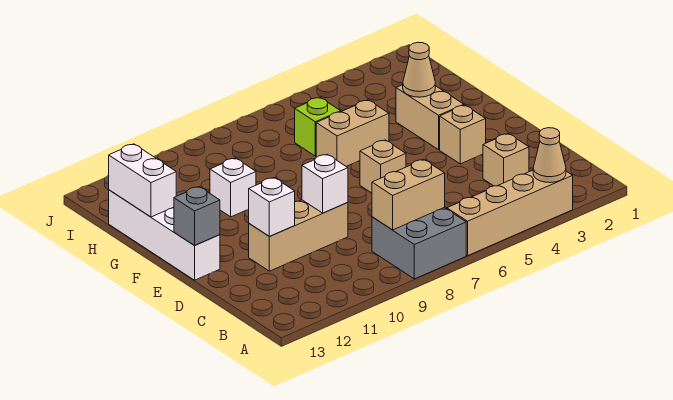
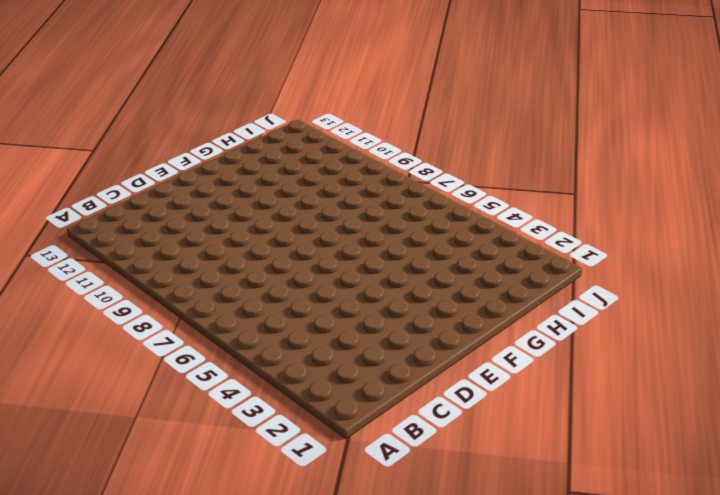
none -> tan brick A3:A6 level 1
none -> grey brick A7:B8 level 1
none -> tan brick C3 level 1

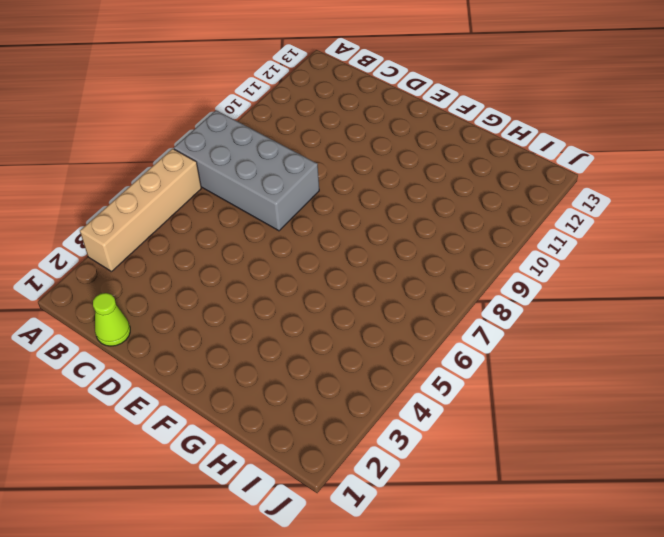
grey brick A7:D8 level 1 -> grey brick A7:B8 level 1
lime cone C1 level 1 -> none
none -> tan brick C3 level 1
none -> tan brick D9:D11 level 1
none -> tan brick E3 level 1

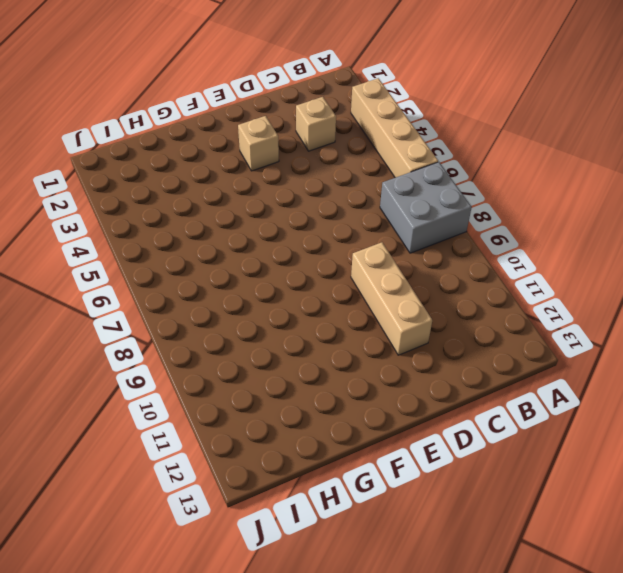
none -> tan brick E6 level 1
none -> white brick E13:H13 level 1
none -> tan brick F3:G3 level 1

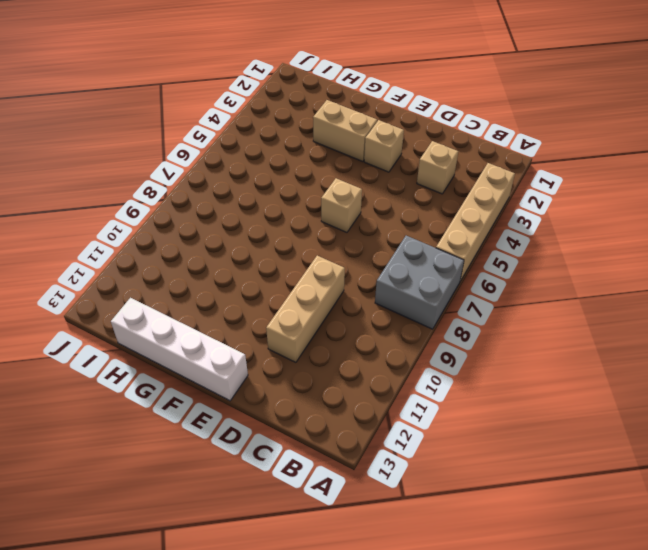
none -> tan brick G5:G6 level 1
none -> white brick G10 level 1
none -> lime brick H6 level 1

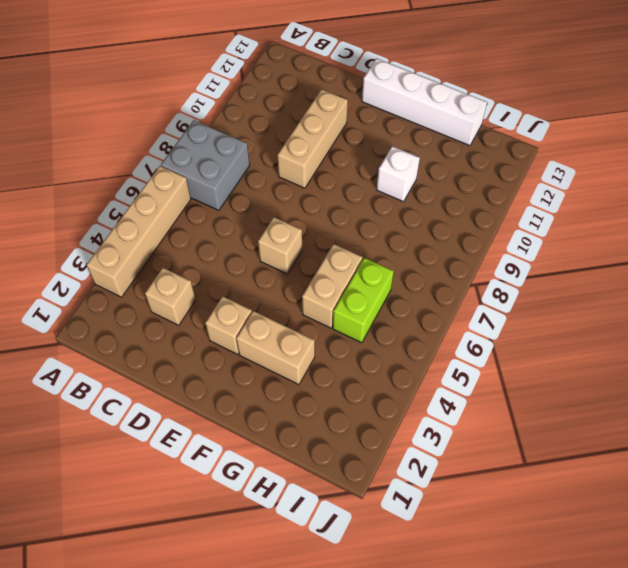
lime brick H5:H6 level 1 -> lime brick H6 level 1
none -> tan cone A3 level 2
none -> tan brick B7:B8 level 2
none -> white brick D9 level 2

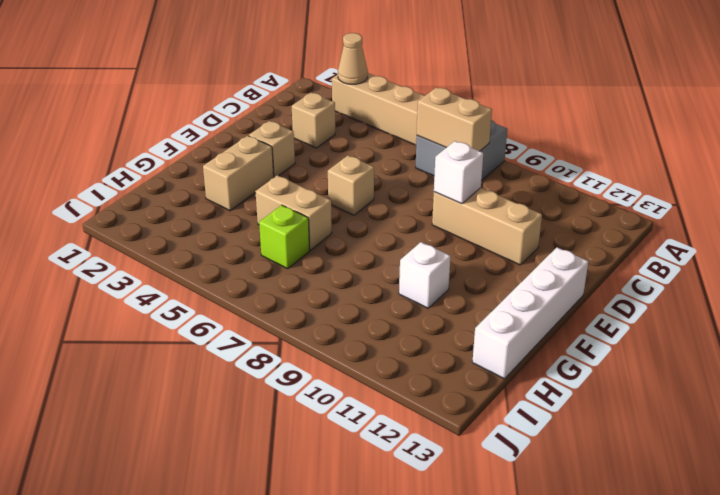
none -> white brick D11 level 2
none -> grey brick E13 level 2
none -> tan cone G3 level 2

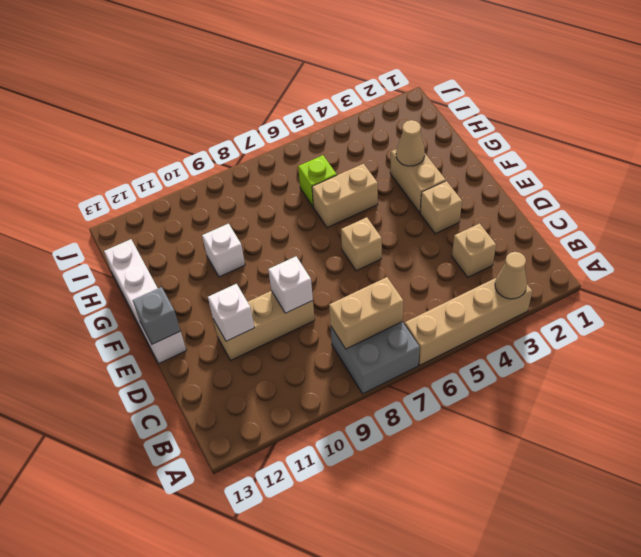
none -> white brick G13:H13 level 2

